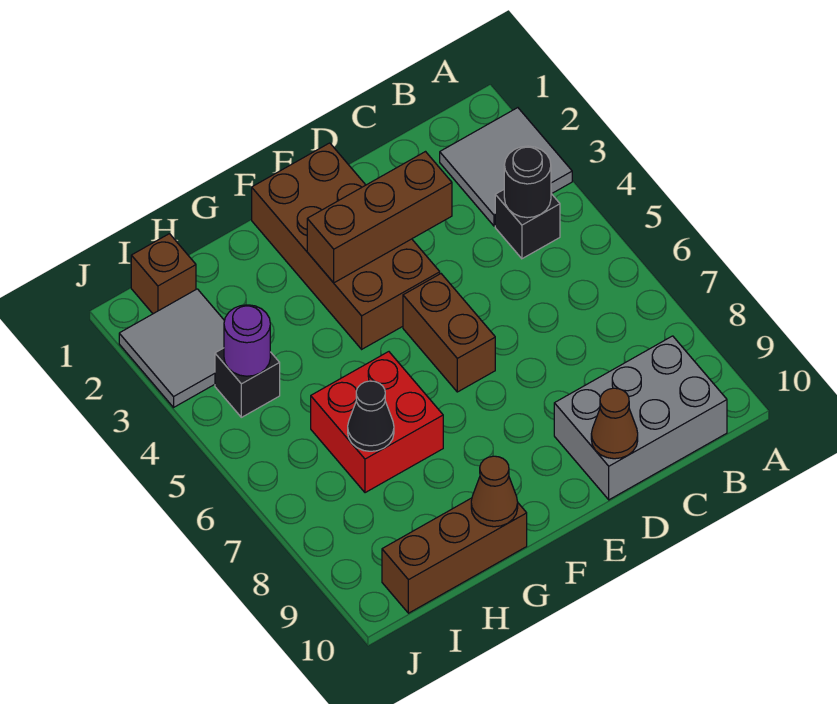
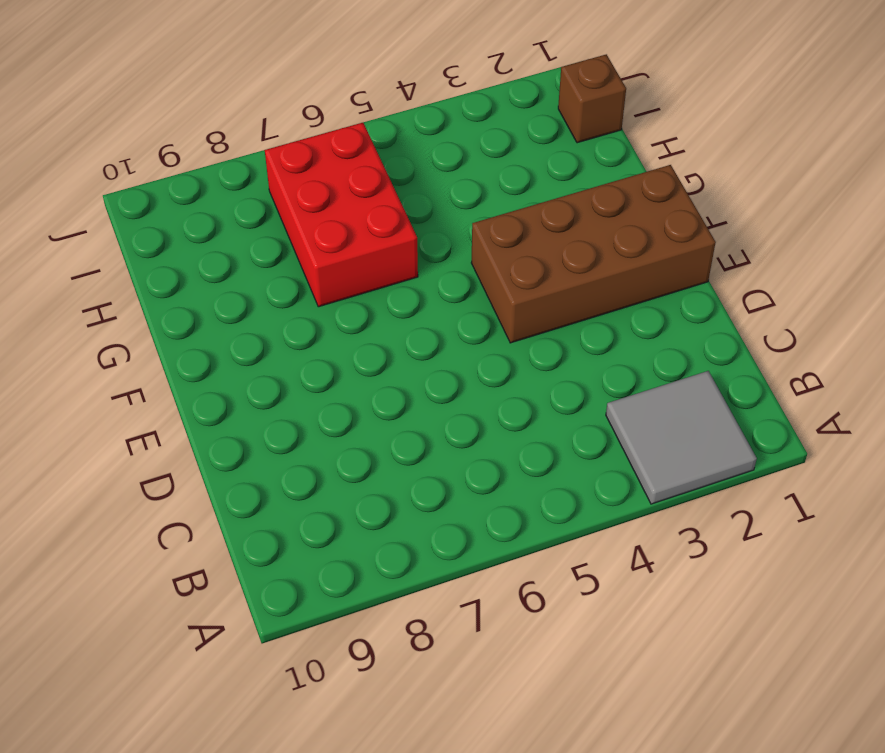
red brick G6:I7 level 1 -> red brick G6:H7 level 1
none -> black brick B4 level 1
none -> grey brick B9:D10 level 1
none -> brown brick E5:E6 level 1

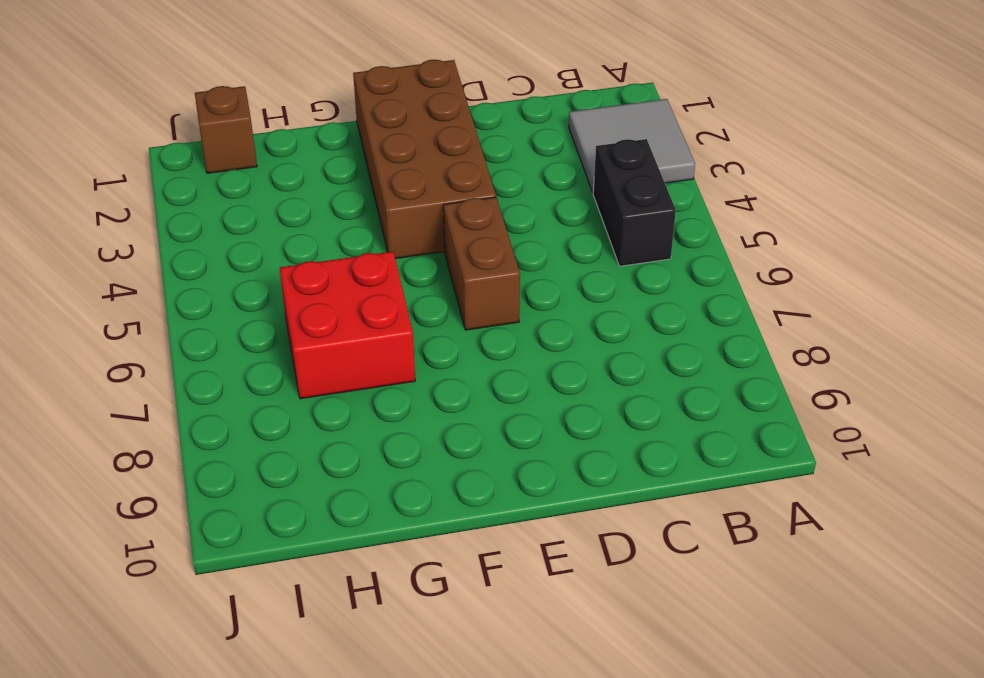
black brick B4:B5 level 1 -> black brick B4 level 1
none -> grey brick B9:D10 level 1
none -> brown brick G10:I10 level 1
none -> grey tile I2:J3 level 1

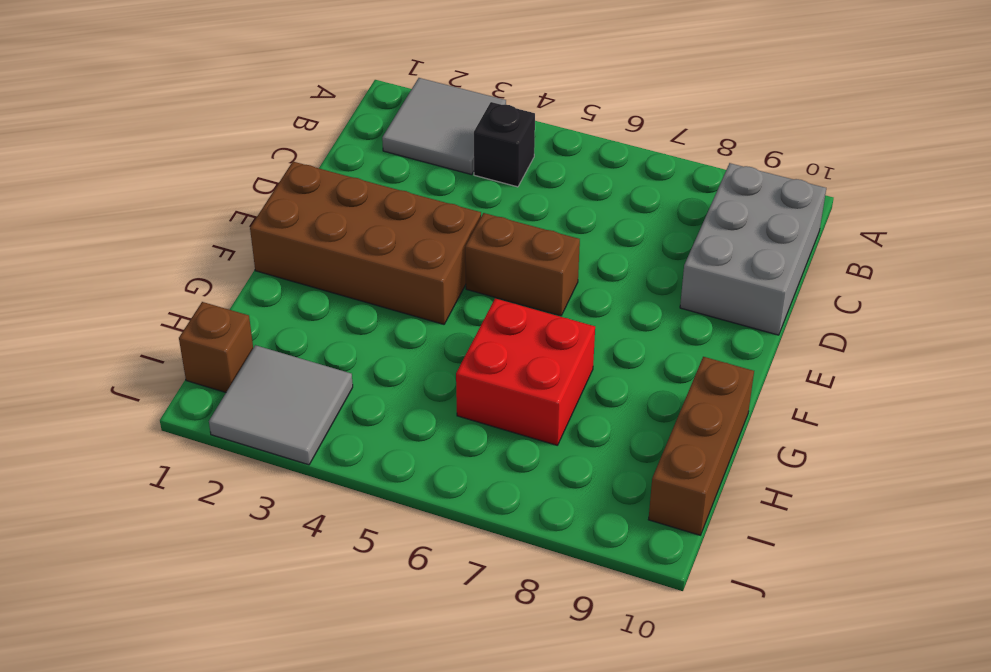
none -> black brick I4 level 1
none -> black round brick B4 level 2
none -> brown brick D3:F3 level 2

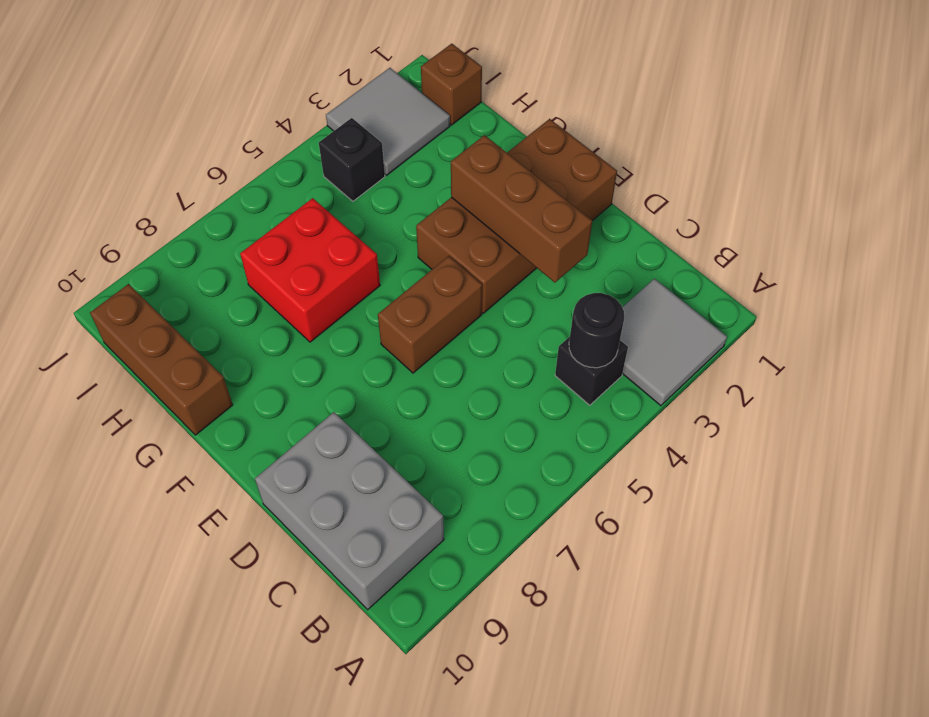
none -> brown cone D10 level 2
none -> brown cone G10 level 2
none -> black cone H7 level 2

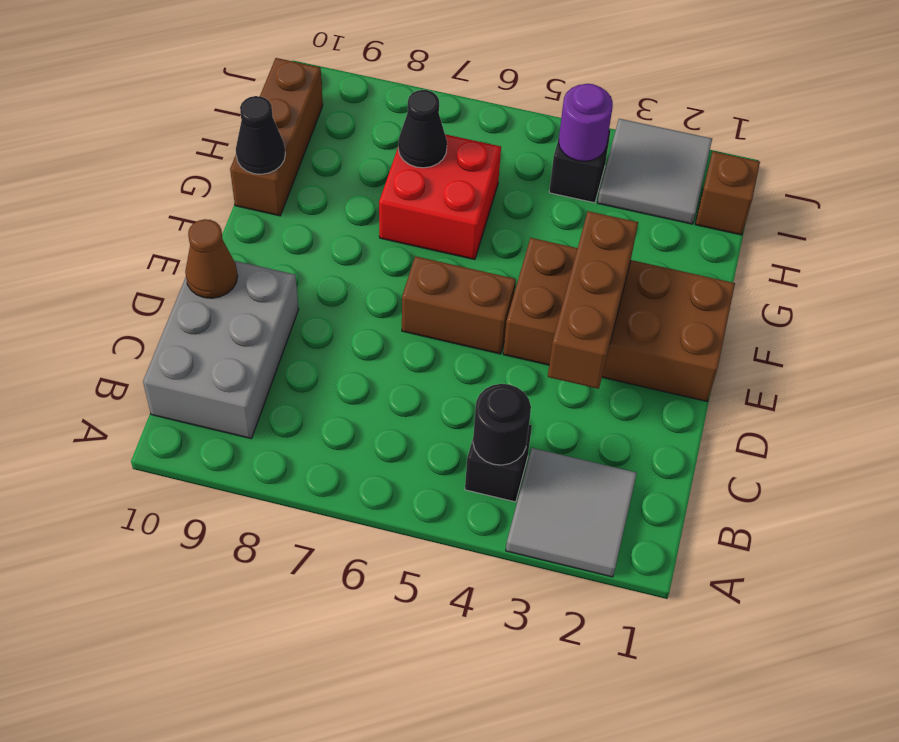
black cone G10 level 2 -> brown cone G10 level 2

